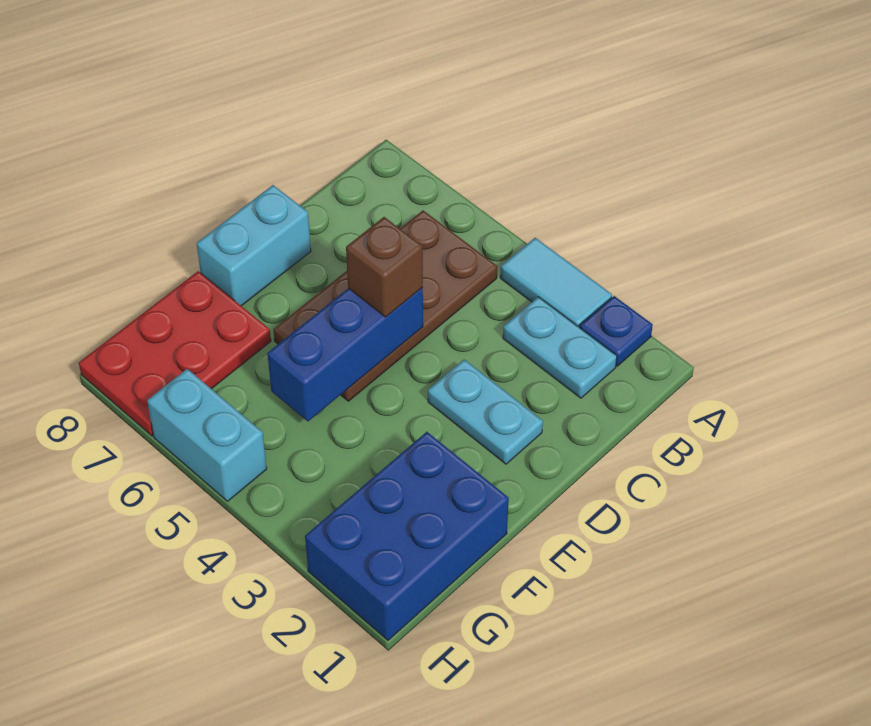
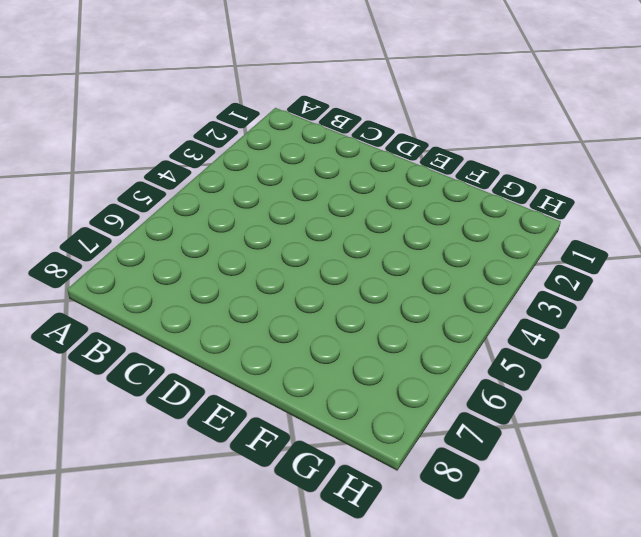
none -> blue plate A2 level 1
none -> cyan tile A3:A4 level 1

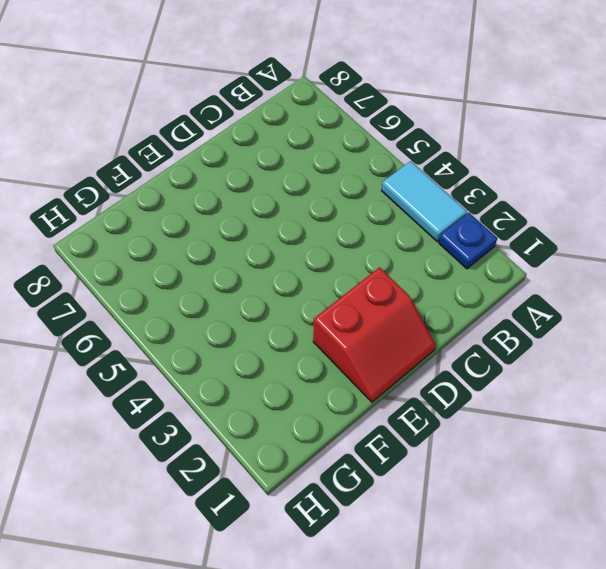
red slope D1:E2 level 1 top 2 -> cyan plate D2:D3 level 1
none -> cyan plate B2:B3 level 1
none -> brown plate B5:E6 level 1

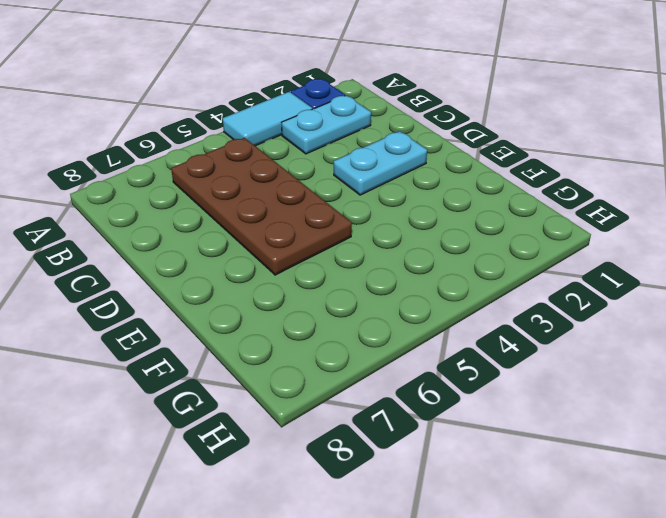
none -> cyan brick D8:E8 level 1
none -> blue brick F1:H2 level 1

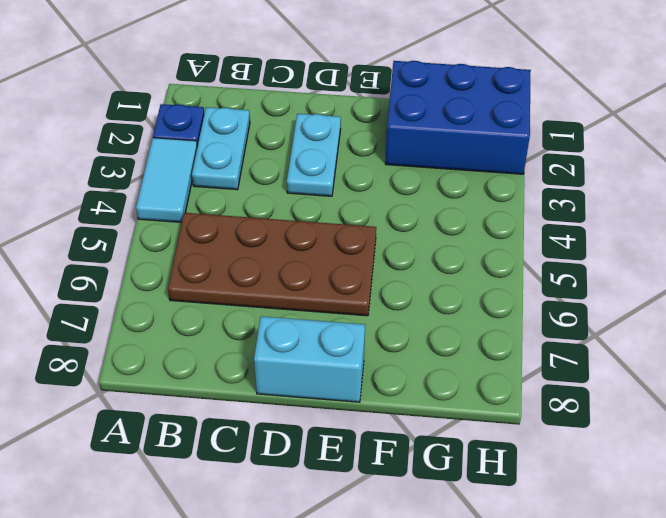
none -> red plate F7:H8 level 1
none -> cyan brick H5:H6 level 1

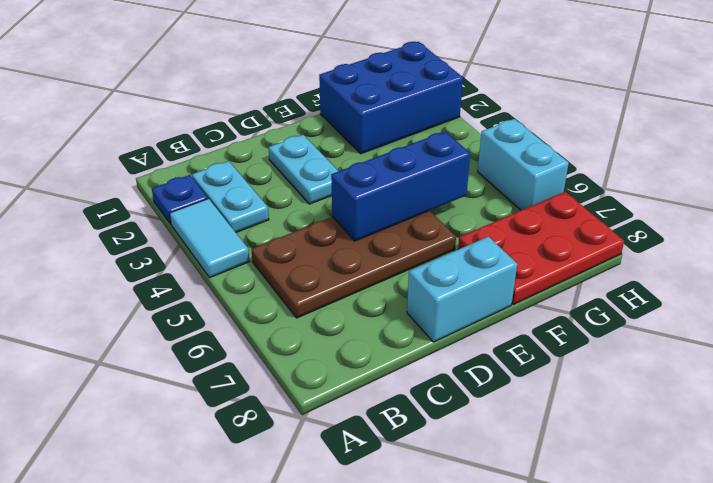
none -> brown brick D5 level 3

